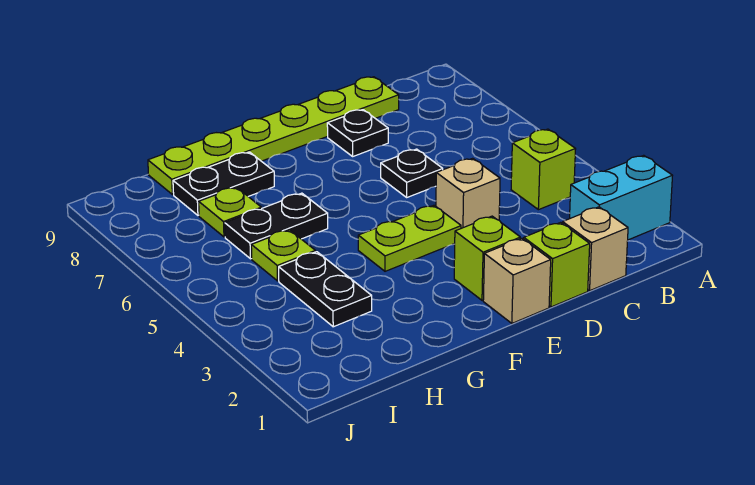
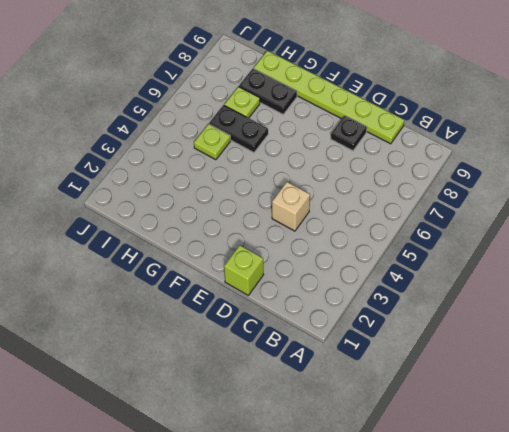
none -> cyan brick A2:B2 level 1
none -> lime brick B4 level 1
none -> tan brick C1 level 1

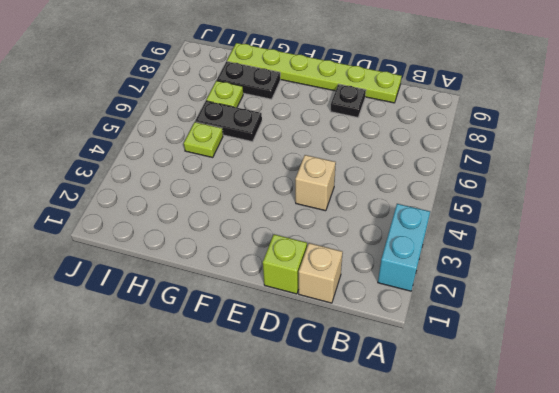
cyan brick A2:A3 level 1 -> cyan brick A2:B2 level 1
none -> lime brick B4 level 1
none -> black plate D6 level 1
none -> tan brick E1 level 1

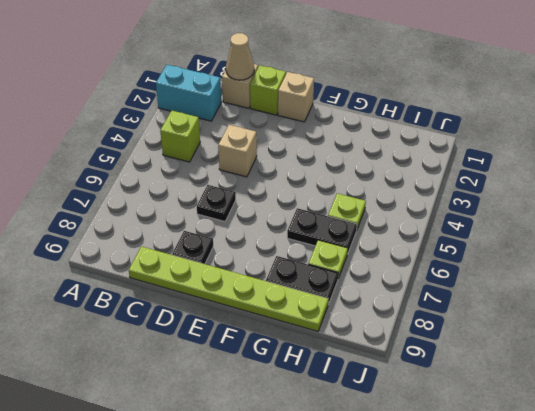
tan cone C1 level 2 -> none
none -> lime brick E2 level 1
none -> lime plate E4:F4 level 1
none -> black plate H3:H4 level 1

